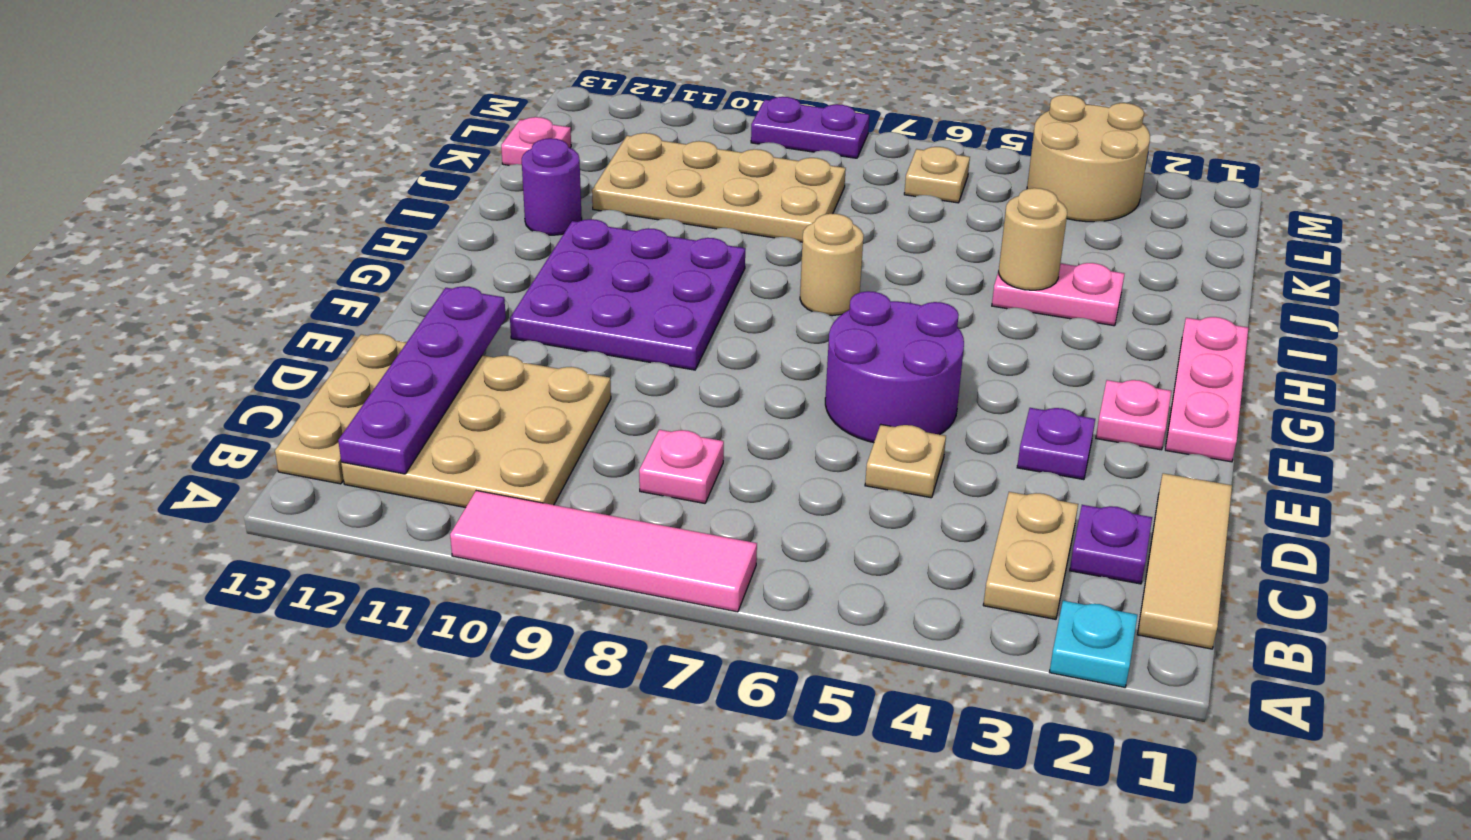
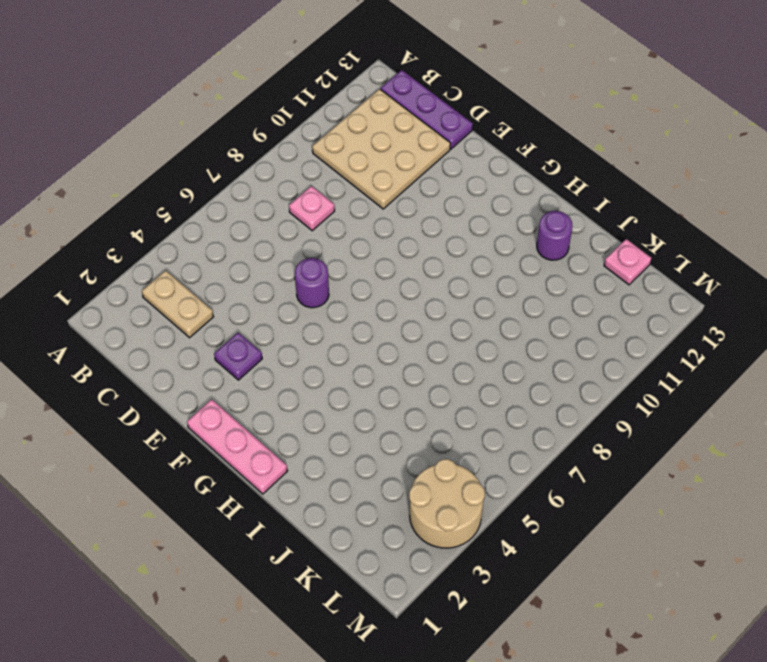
purple plate B13:D13 level 1 -> tan plate B13:D13 level 1
purple round brick E6 level 1 -> purple round brick E5:F6 level 1
none -> cyan plate A2 level 1
none -> pink tile A7:A10 level 1
none -> tan tile B1:D1 level 1

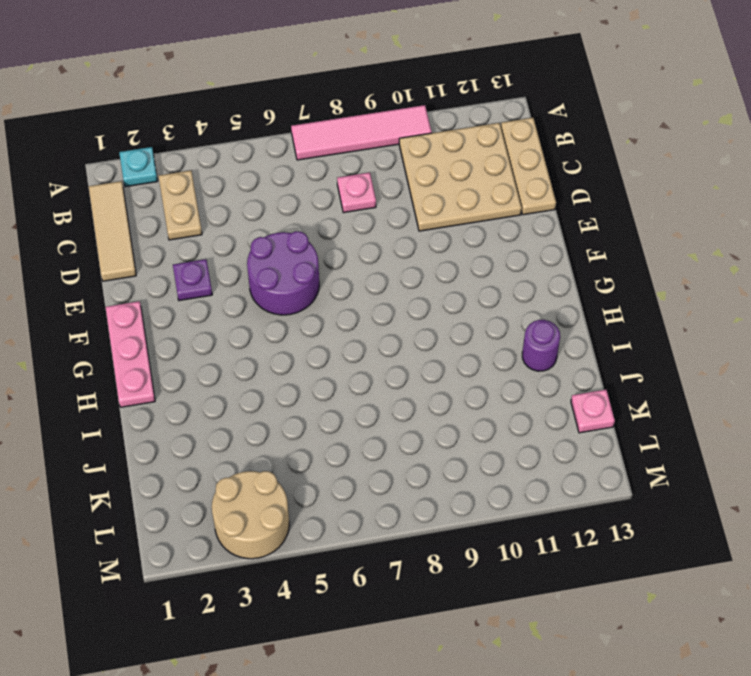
none -> purple plate C2 level 1
none -> tan plate D5 level 1
none -> pink plate F2 level 1

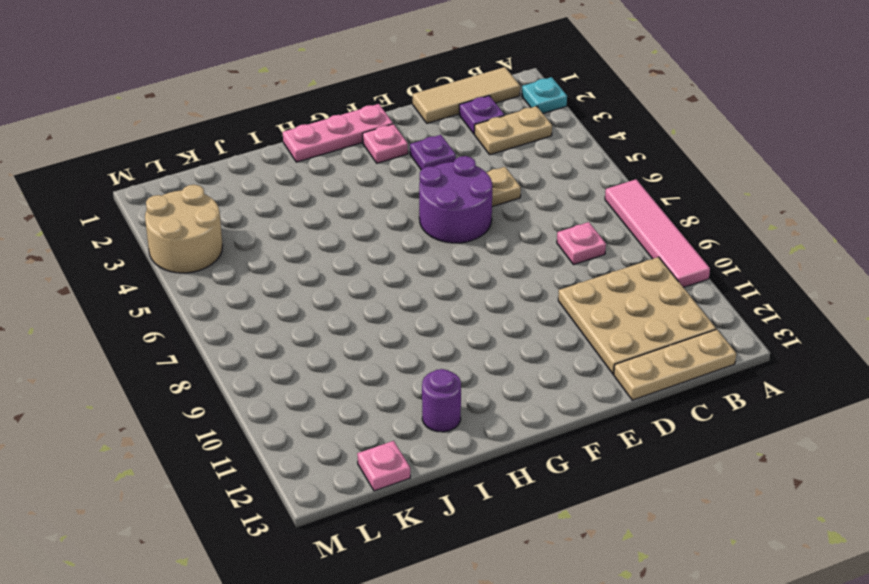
none -> purple plate F9:H11 level 1
none -> tan round brick H7 level 1
none -> pink plate I3:I4 level 1

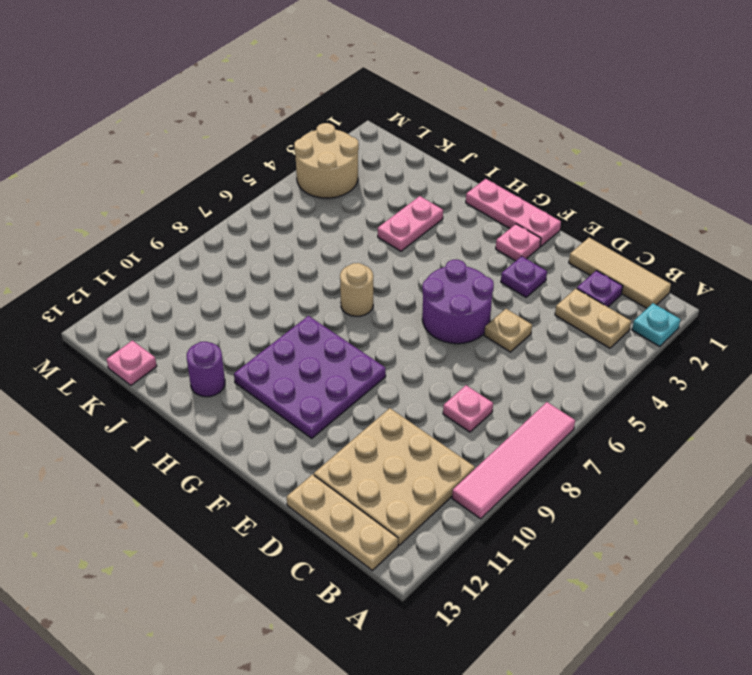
none -> tan plate J8:K11 level 1
none -> tan plate L6 level 1
none -> purple plate M8:M9 level 1

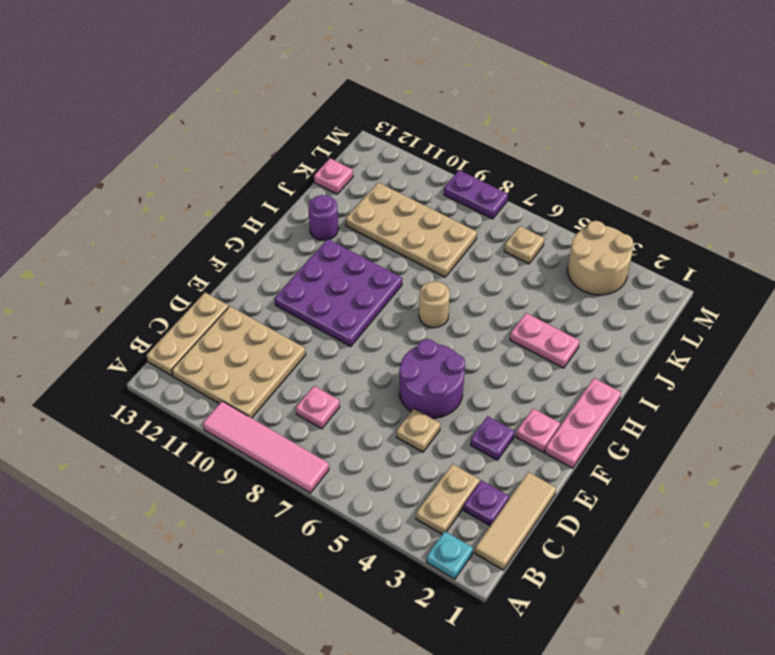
none -> purple plate B12:E12 level 2
none -> tan round brick I4 level 2

